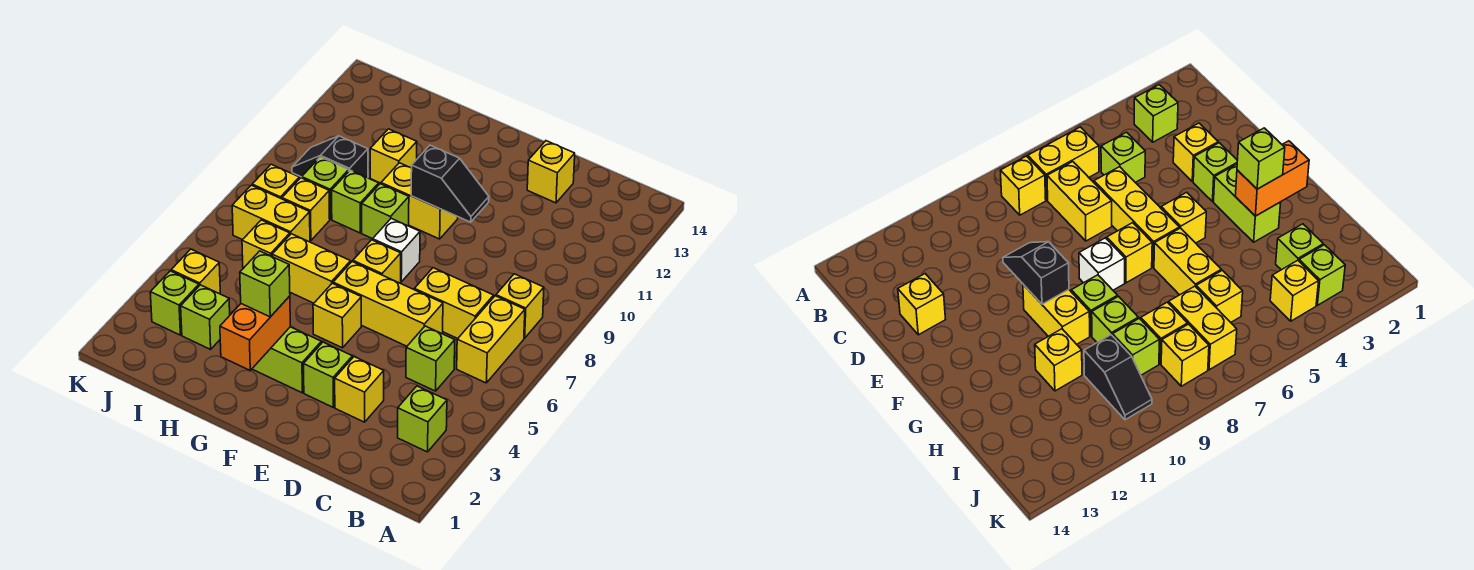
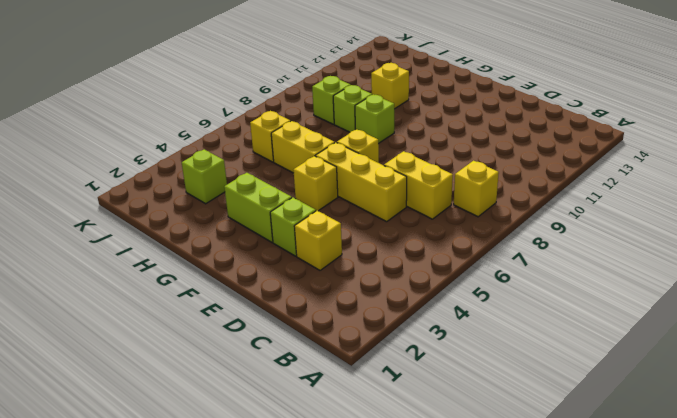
none -> lime brick B3 level 1
none -> yellow brick B6:B7 level 1
none -> lime brick C5 level 1
none -> yellow brick D13 level 1

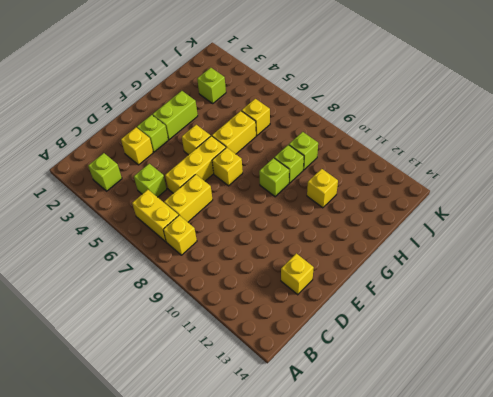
none -> white brick F8 level 1
none -> yellow brick F10:G10 level 1
none -> yellow brick I7:J7 level 1
none -> yellow brick I8 level 1

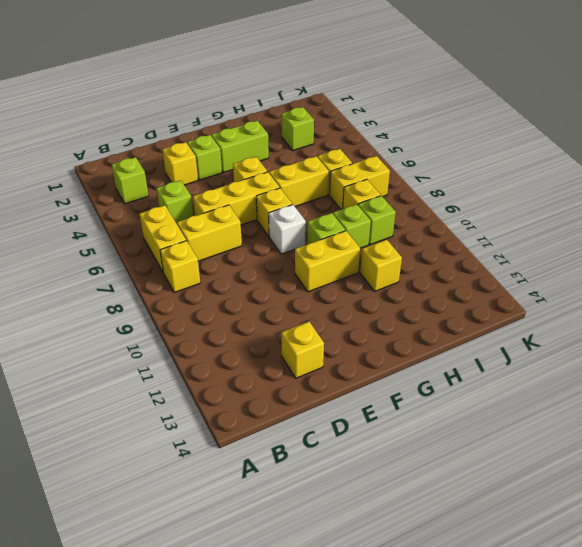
none -> black slope I10:J10 level 1 top I
none -> lime brick J3 level 1
none -> yellow brick J4 level 1
none -> yellow brick J8 level 1

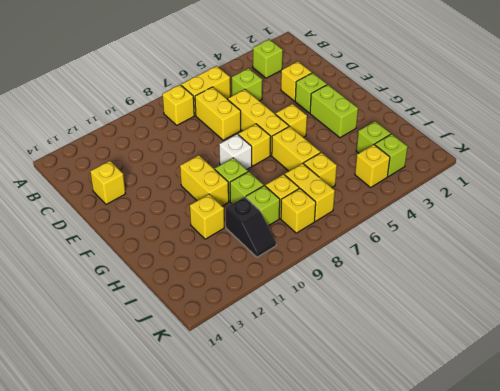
none -> black slope E10:F10 level 2 top F
none -> orange brick G2:G3 level 2
none -> lime brick G3 level 3

